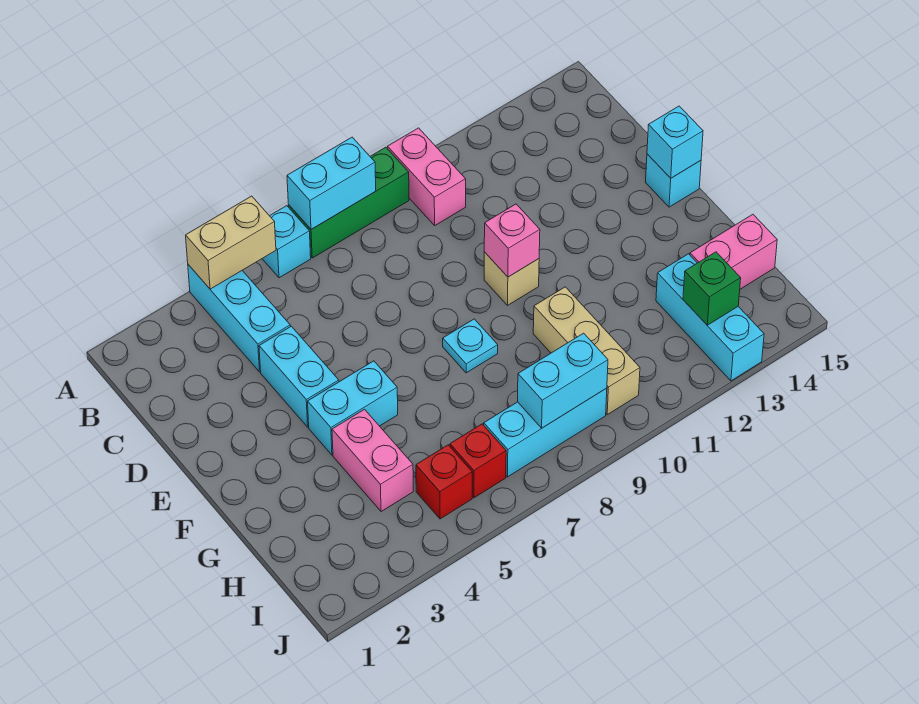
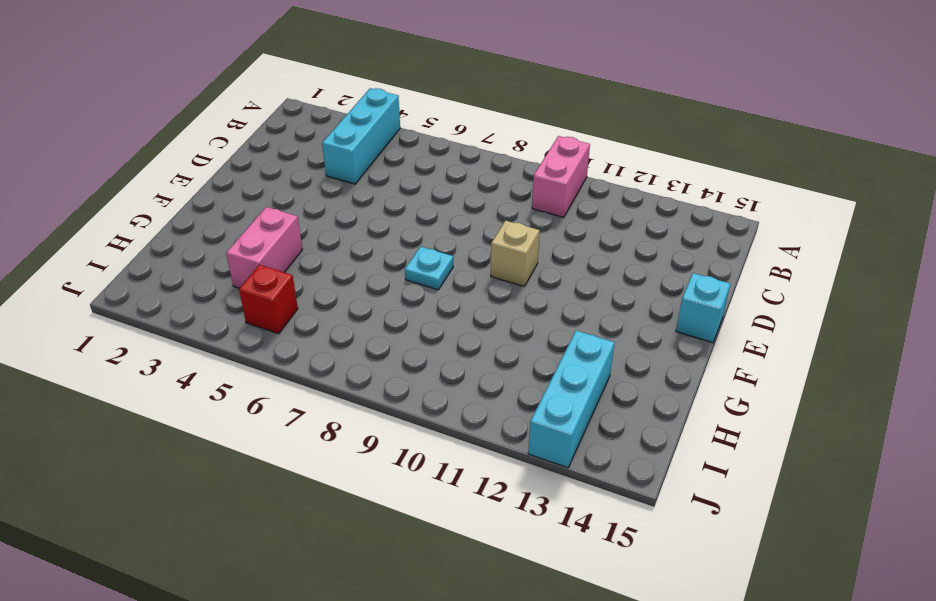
none -> cyan brick A6 level 1
none -> green brick A7:A9 level 1
none -> cyan brick D4:E4 level 1

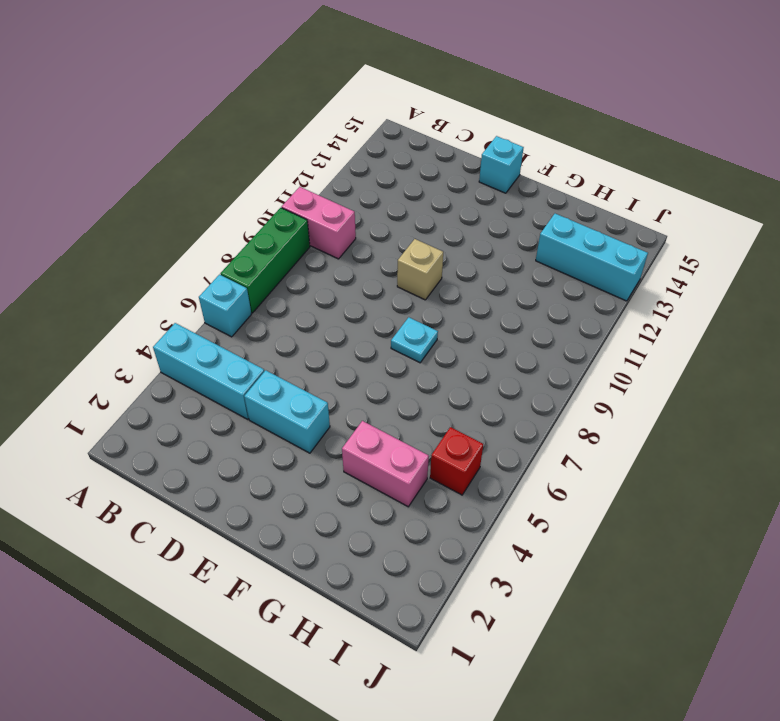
none -> cyan brick F4:F5 level 1
none -> tan brick G10:I10 level 1
none -> pink brick H14:H15 level 1

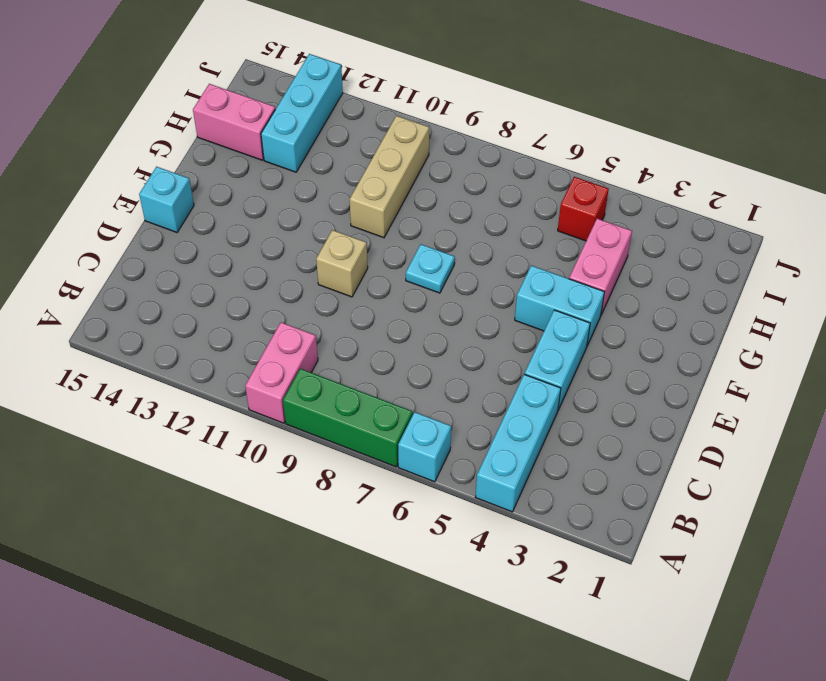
none -> red brick I6 level 1
none -> cyan brick I7:I9 level 1
none -> tan brick A4:A5 level 2

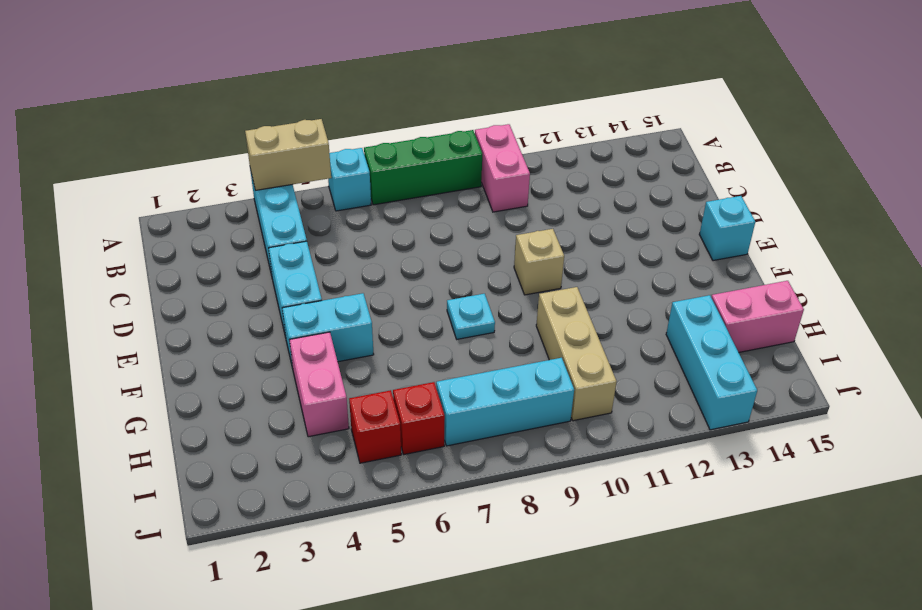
none -> cyan brick A7:A8 level 2
none -> pink brick E10 level 2
none -> cyan brick E15 level 2

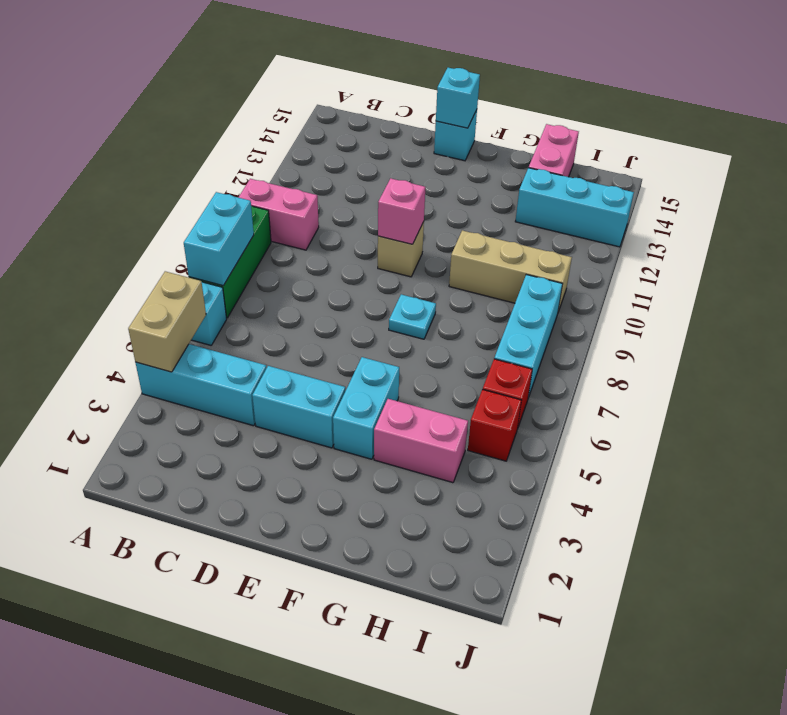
none -> cyan brick I8:I9 level 2
none -> green brick I13 level 2

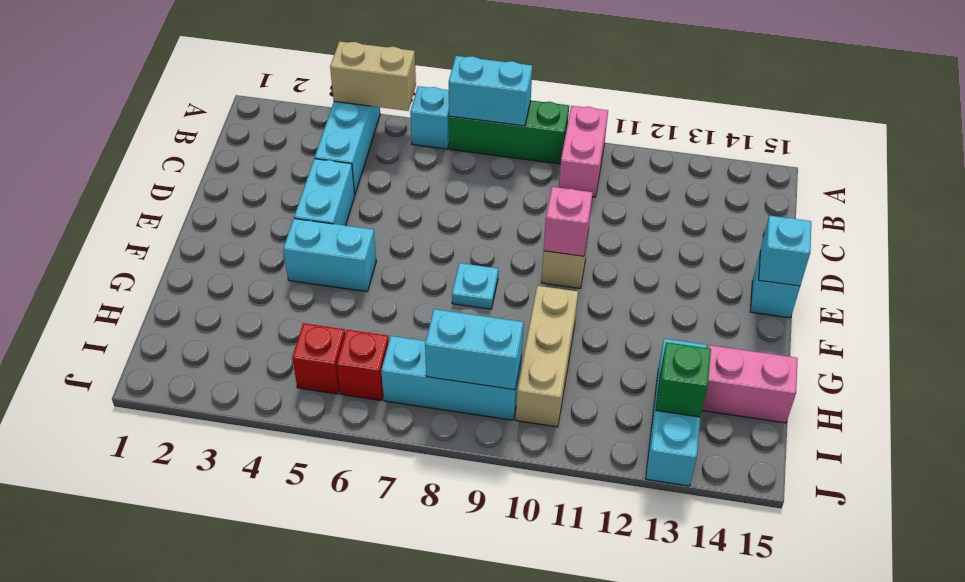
none -> pink brick G4:H4 level 1

